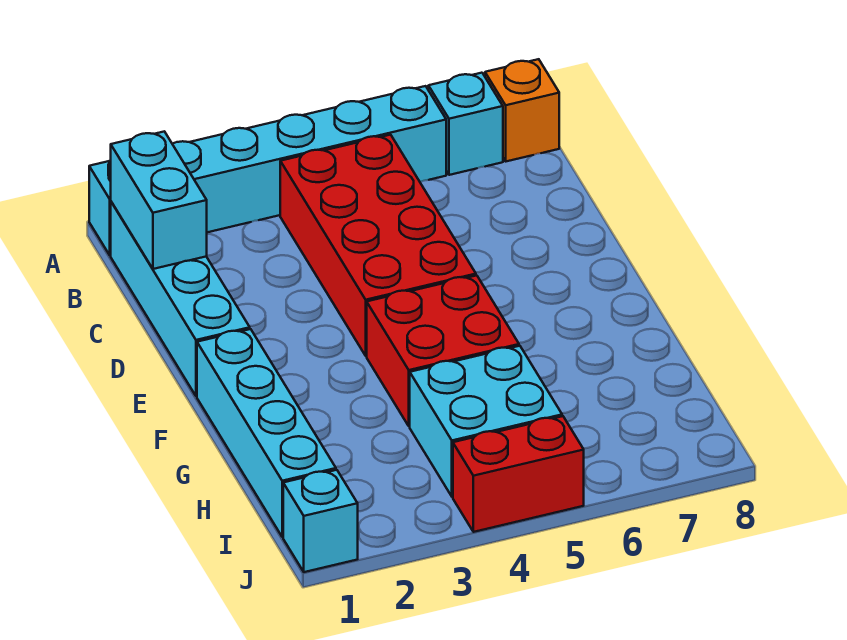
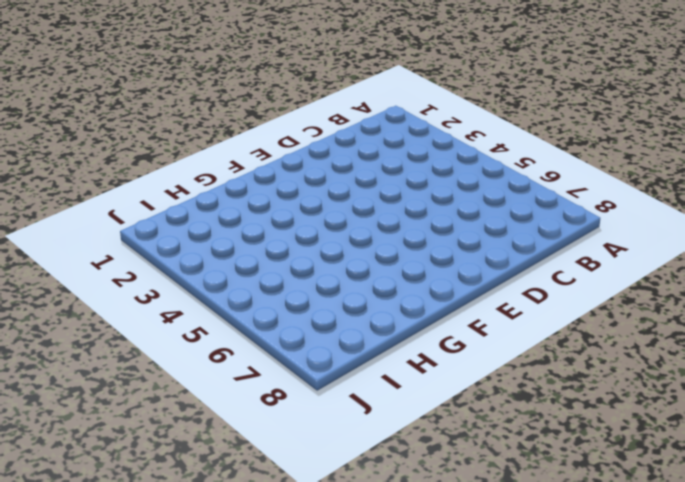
none -> cyan brick A1:A6 level 1
none -> cyan brick A7 level 1

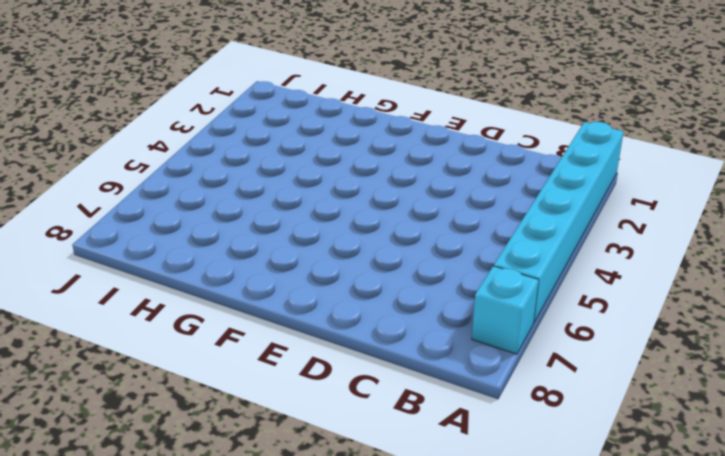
none -> orange brick A8 level 1
none -> cyan brick B1:E1 level 1

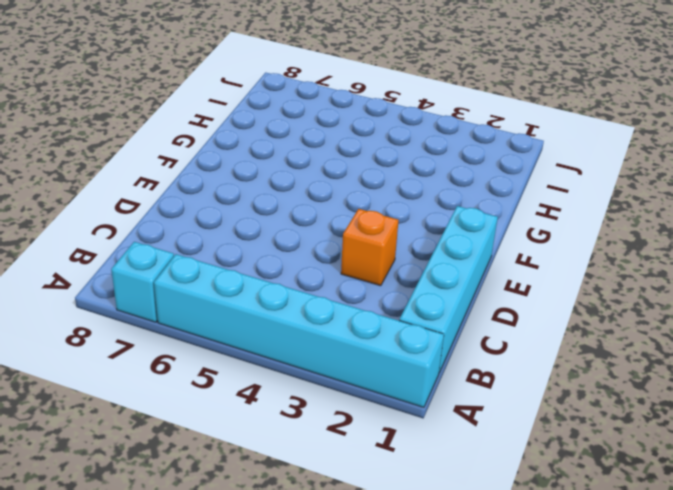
orange brick D3 level 1 -> orange brick A8 level 1
none -> red brick B4:E5 level 1
none -> cyan brick F1:I1 level 1

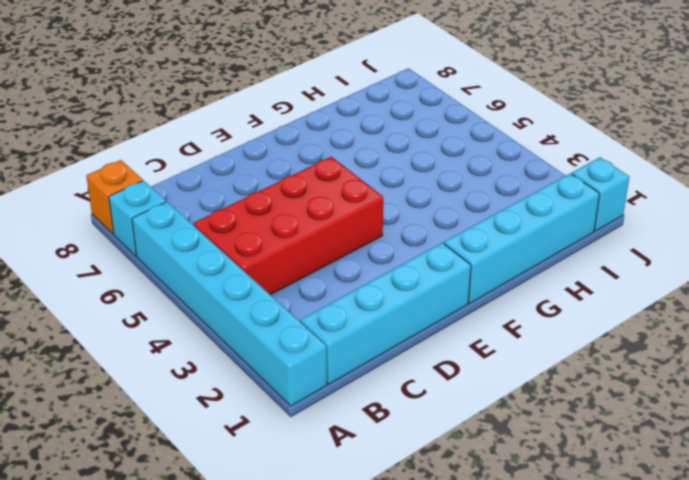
none -> red brick F4:G5 level 1
none -> cyan brick H4:I5 level 1

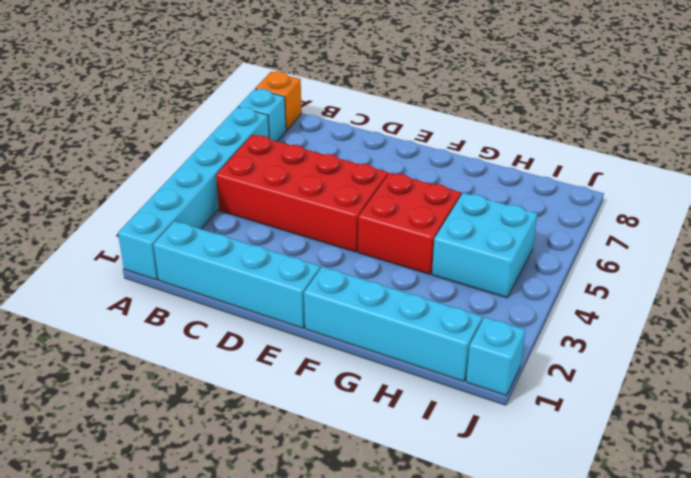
none -> red brick J4:J5 level 1
none -> cyan brick B1:C1 level 2

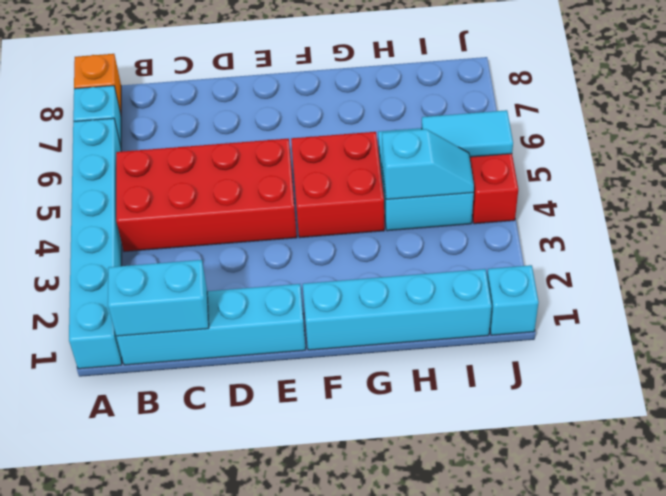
cyan slope H4:I4 level 2 top H -> none
cyan tile I5:J5 level 2 -> none

